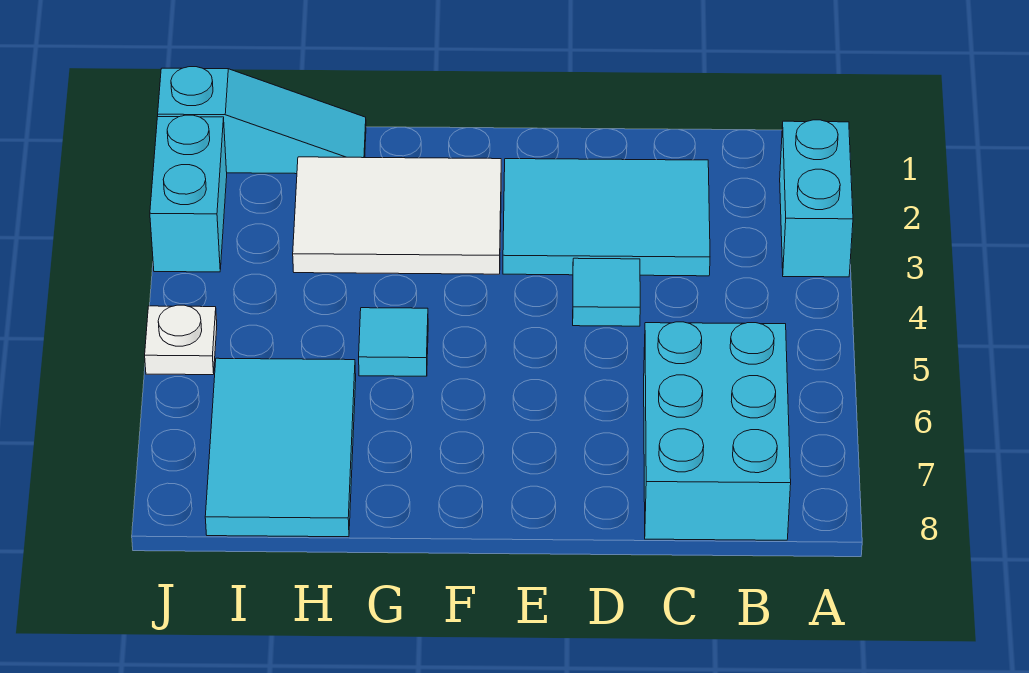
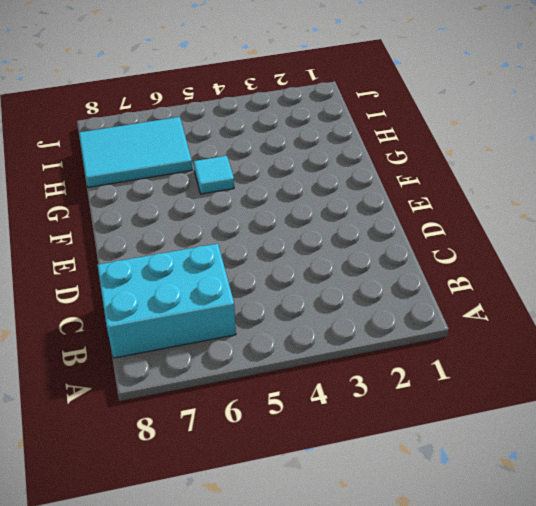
none -> cyan brick A2:A3 level 1
none -> cyan tile C2:E3 level 1

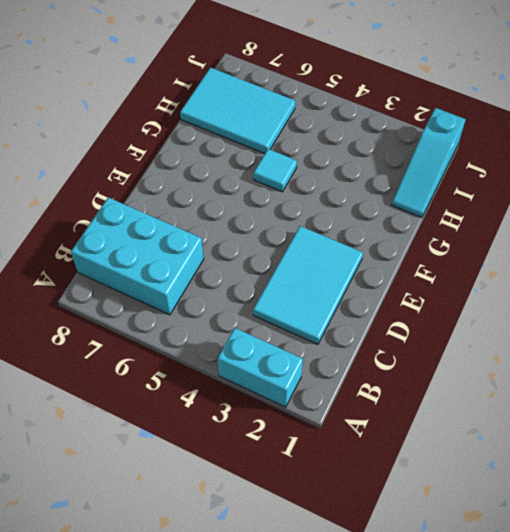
none -> cyan tile D4 level 1
none -> white tile F2:H3 level 1

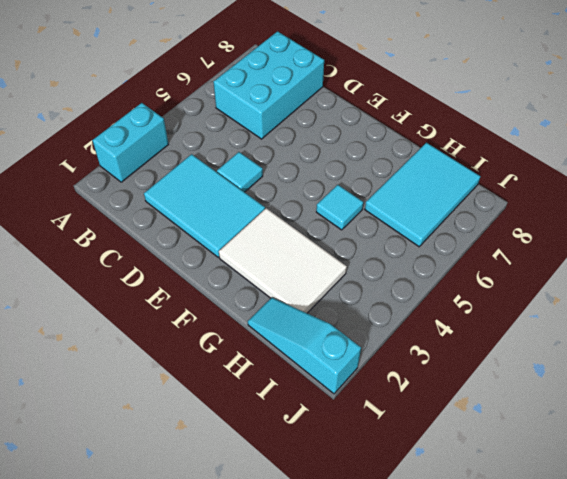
none -> cyan brick J2:J3 level 1
none -> white plate J5 level 1

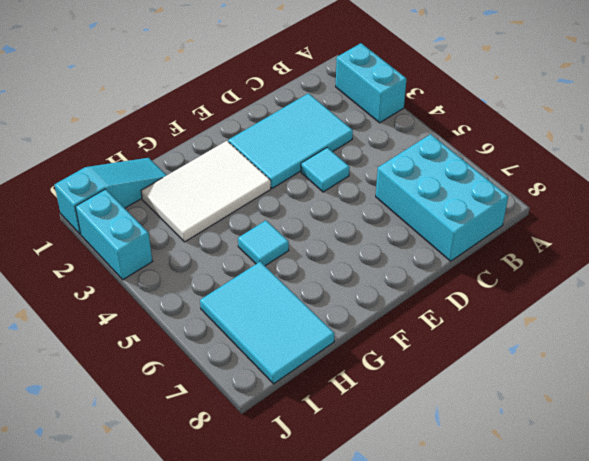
none -> white plate J5 level 1

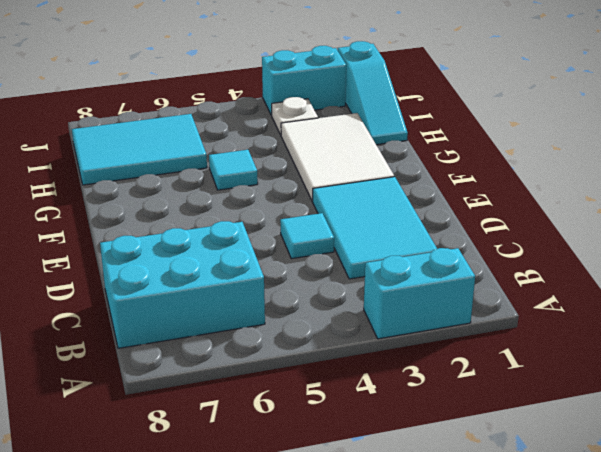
white plate I3 level 1 -> white plate J5 level 1

